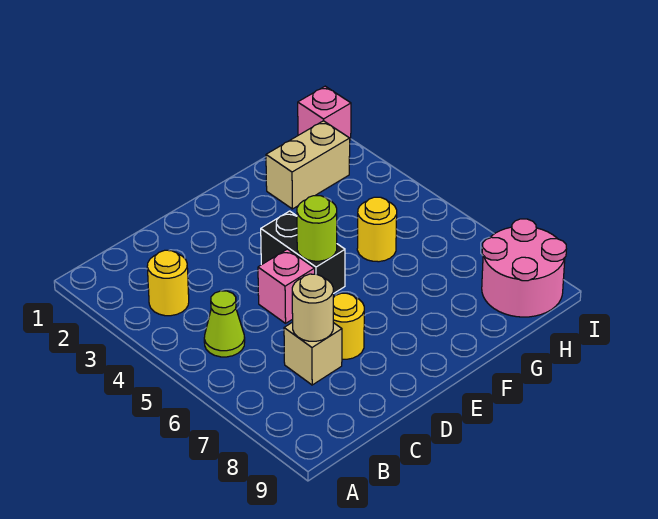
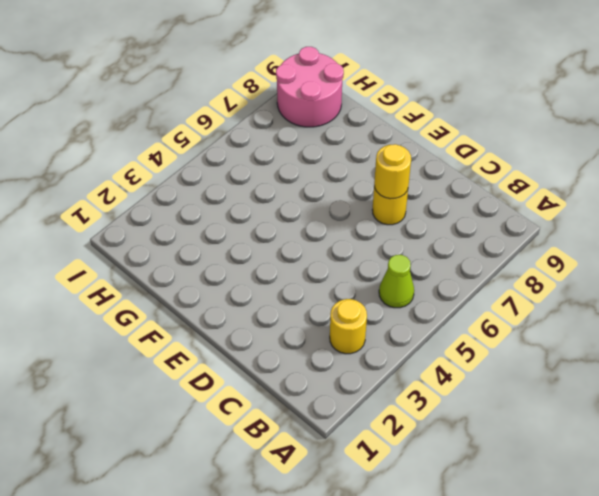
yellow round brick D7 level 2 -> yellow round brick G5 level 1
none -> tan brick C7 level 1
none -> pink brick D5 level 1
none -> black brick E4:E5 level 1

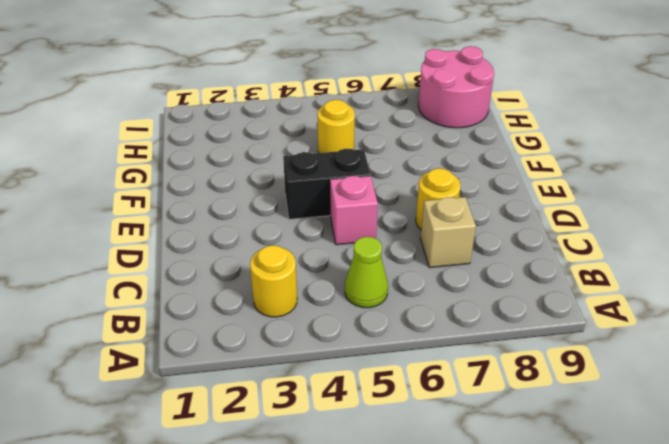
none -> tan brick G2:H2 level 1
none -> pink brick I1 level 1
none -> tan round brick C7 level 2

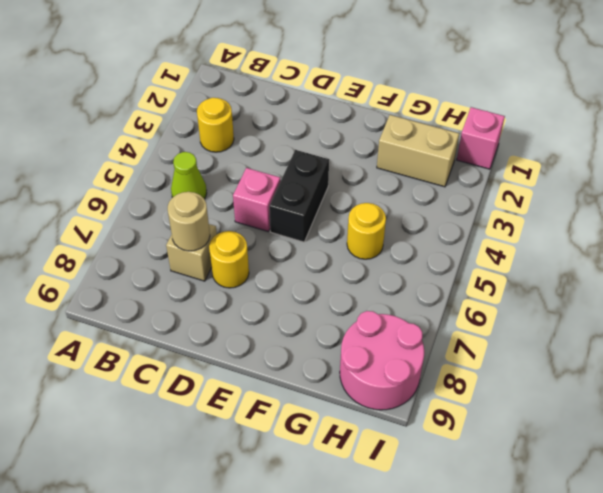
none -> lime round brick E5 level 2

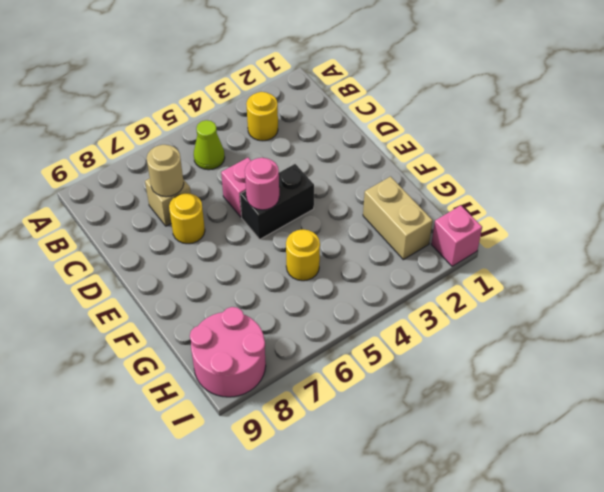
pink round brick E5 level 2 -> lime round brick E5 level 2

